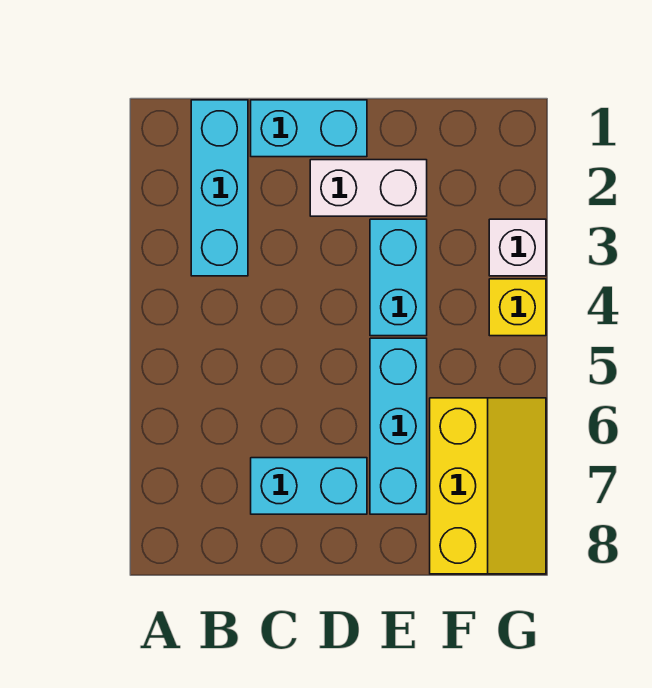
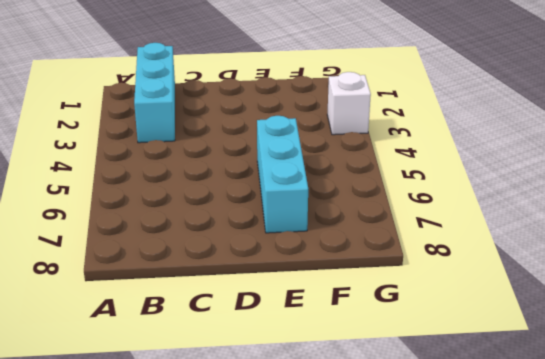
none -> cyan brick C1:D1 level 1
none -> cyan brick C7:D7 level 1

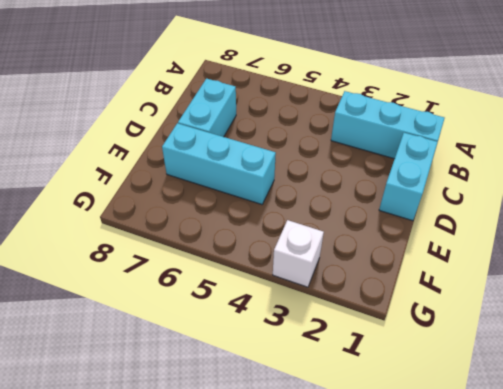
none -> white brick D2:E2 level 1
none -> cyan brick E3:E4 level 1

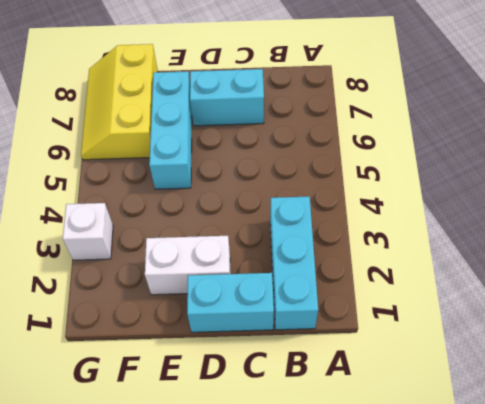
none -> cyan brick E3:E4 level 1
none -> yellow brick G4 level 1

